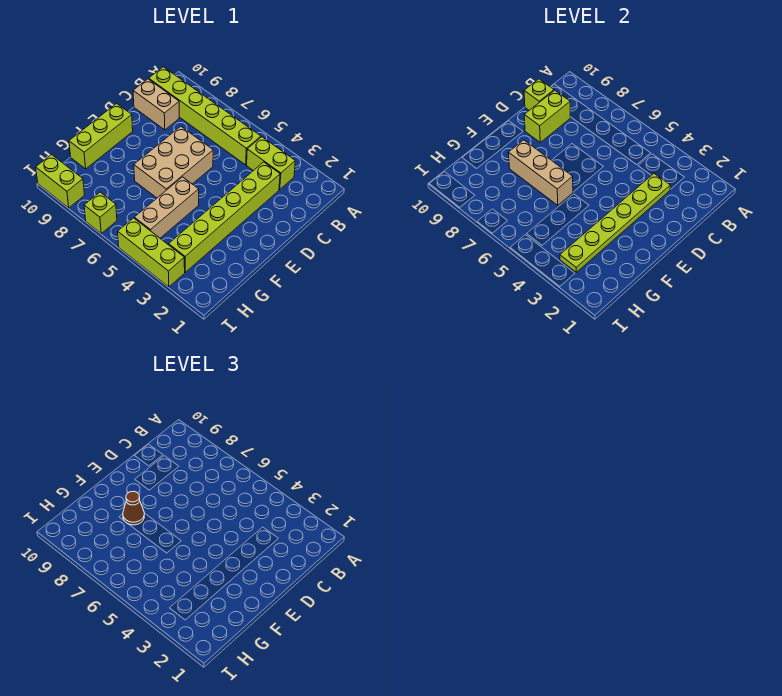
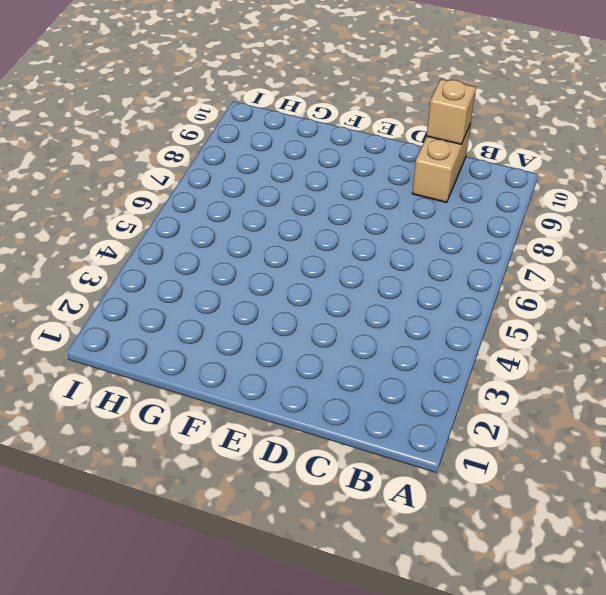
tan brick C10 level 2 -> lime brick C10 level 2
none -> lime brick B3:B4 level 1
none -> lime brick B5:B10 level 1
none -> lime brick C3:H3 level 1

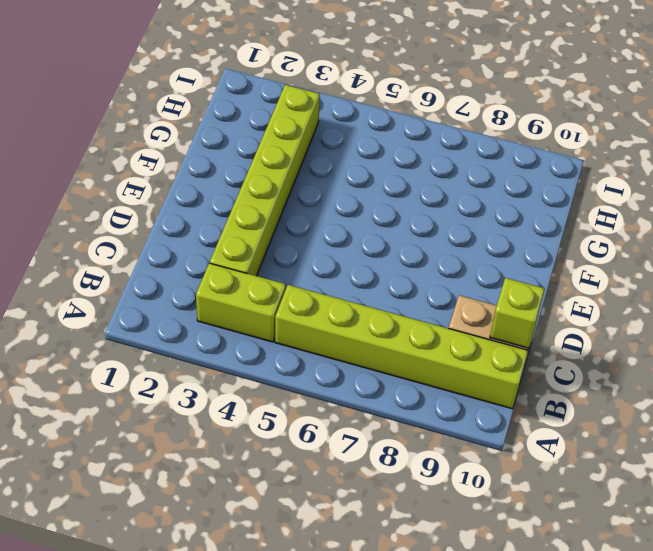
none -> tan brick D6:F7 level 1
none -> lime brick E10:G10 level 1
none -> tan brick F5:H5 level 1

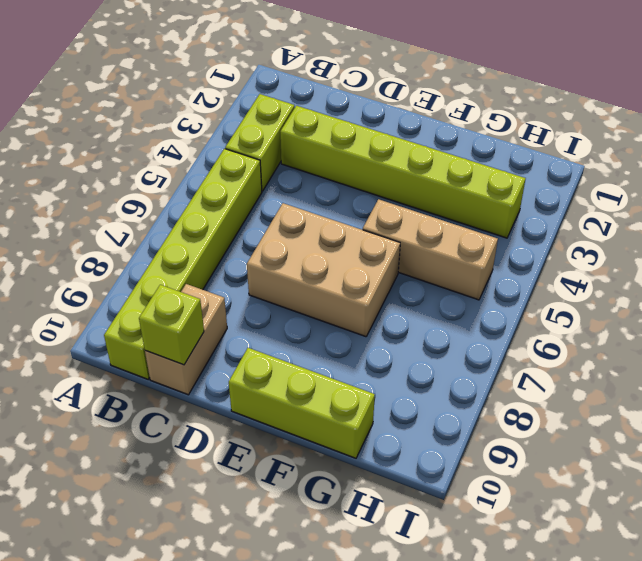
none -> lime brick I3:I5 level 1
none -> lime brick I7 level 1
none -> lime brick I9:I10 level 1

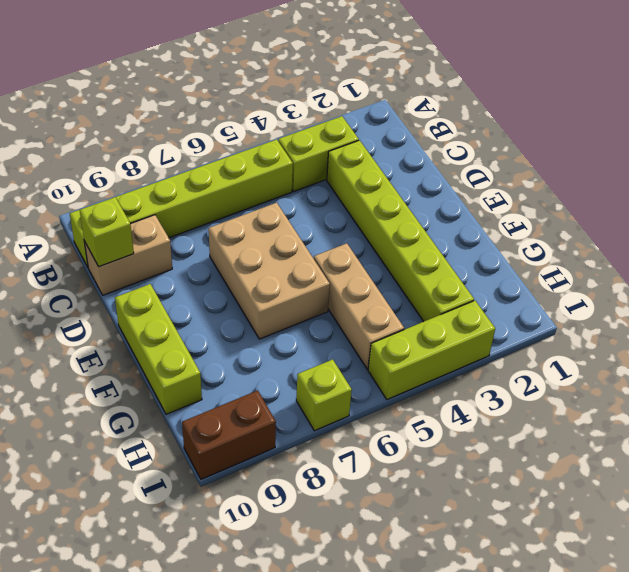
brown brick I9:I10 level 1 -> lime brick I9:I10 level 1
none -> lime plate C3:H3 level 2
none -> lime brick C9:D9 level 2
none -> tan brick F6:F8 level 2

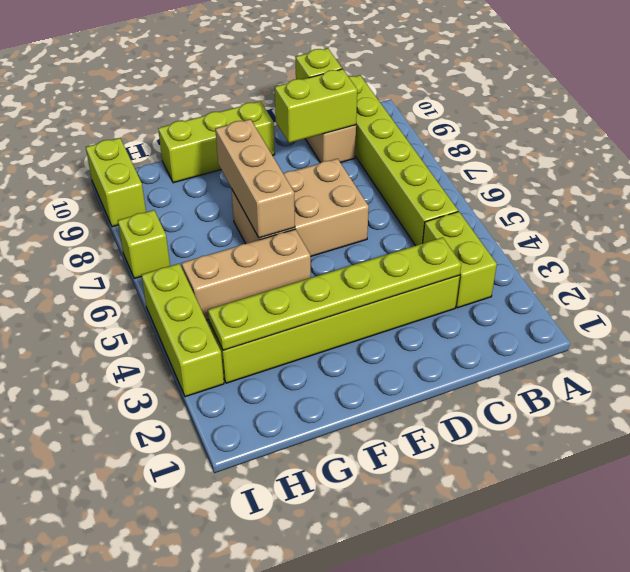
none -> brown cone F8 level 3

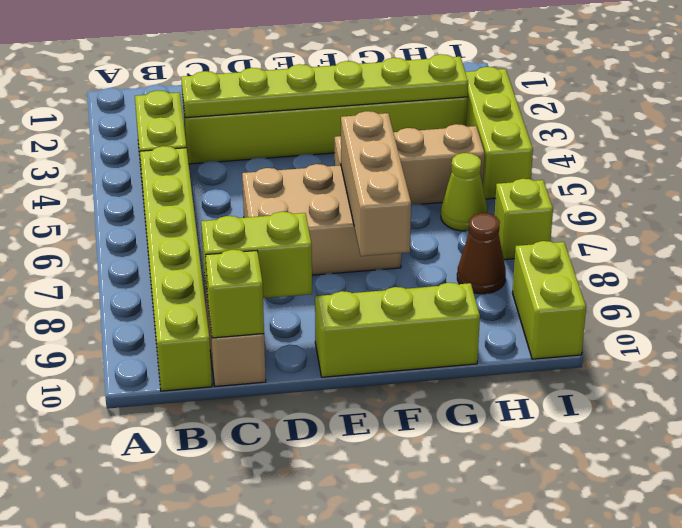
lime cone H6 level 1 -> none
brown cone H8 level 1 -> brown cone F8 level 3

